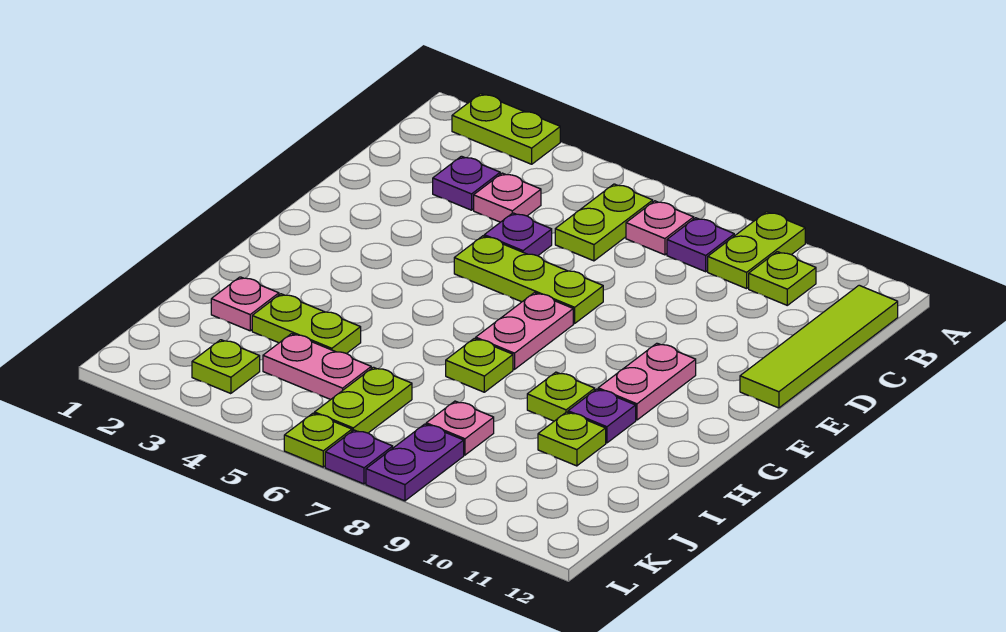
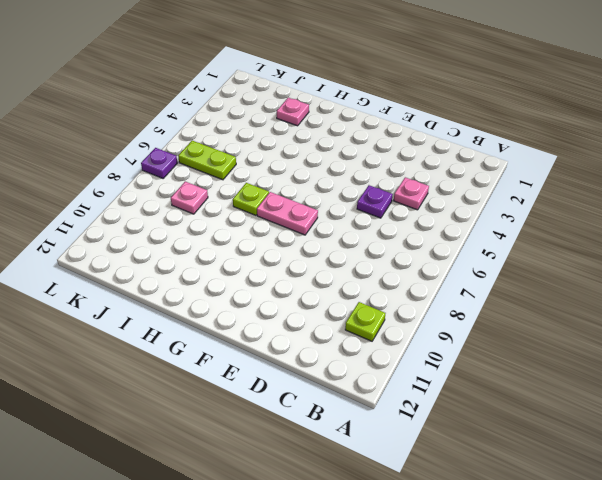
none -> lime plate A2:A3 level 1
none -> lime plate A9:B9 level 1
none -> lime plate B6:C6 level 1

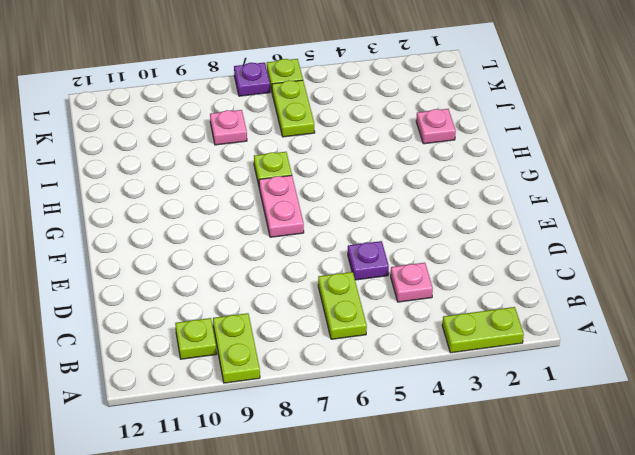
none -> pink plate B7 level 1
none -> purple plate B8 level 1
none -> lime tile B12:E12 level 1

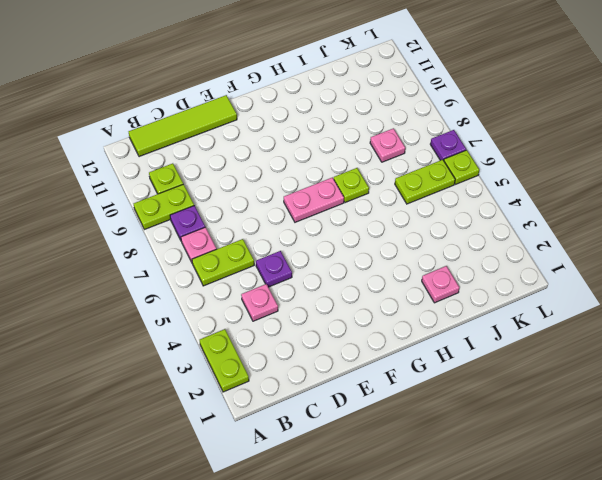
none -> purple plate C3 level 1
none -> lime plate E5:E7 level 1
none -> pink plate F10:G10 level 1

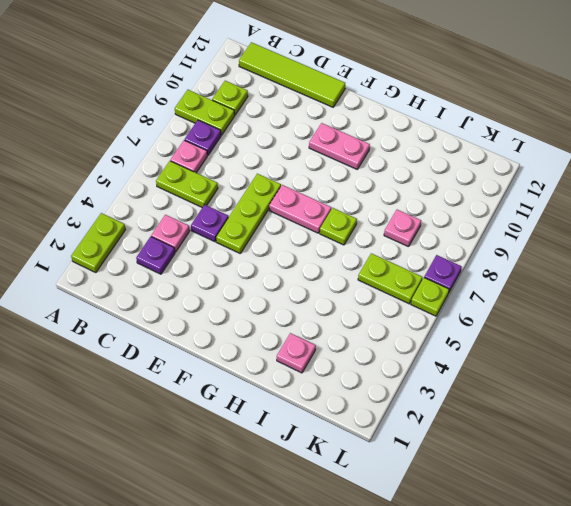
none -> lime plate H9 level 1
none -> purple plate H10 level 1
none -> lime plate I3:I4 level 1

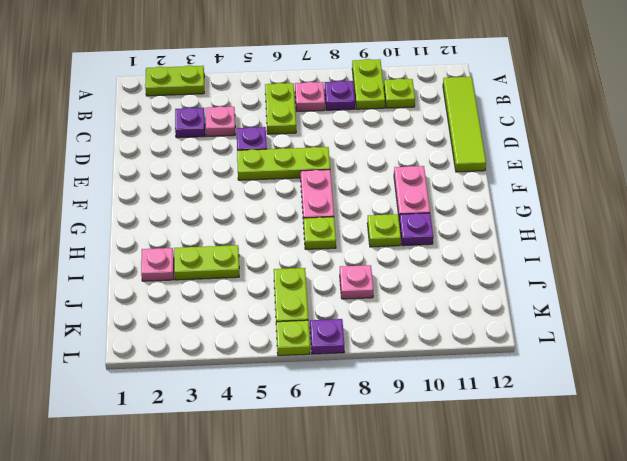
none -> lime plate I10 level 1
none -> pink plate J4:J5 level 1
none -> lime plate K3 level 1

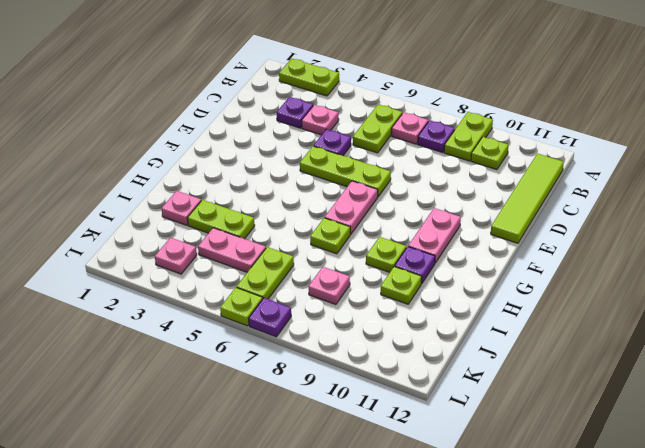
pink plate K3 level 1 -> lime plate K3 level 1
none -> purple plate K8:L8 level 1

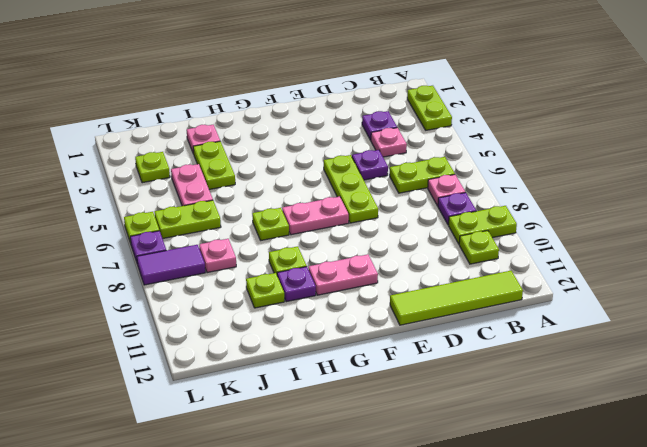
purple tile K8:L8 level 1 -> purple plate K8:L8 level 1

